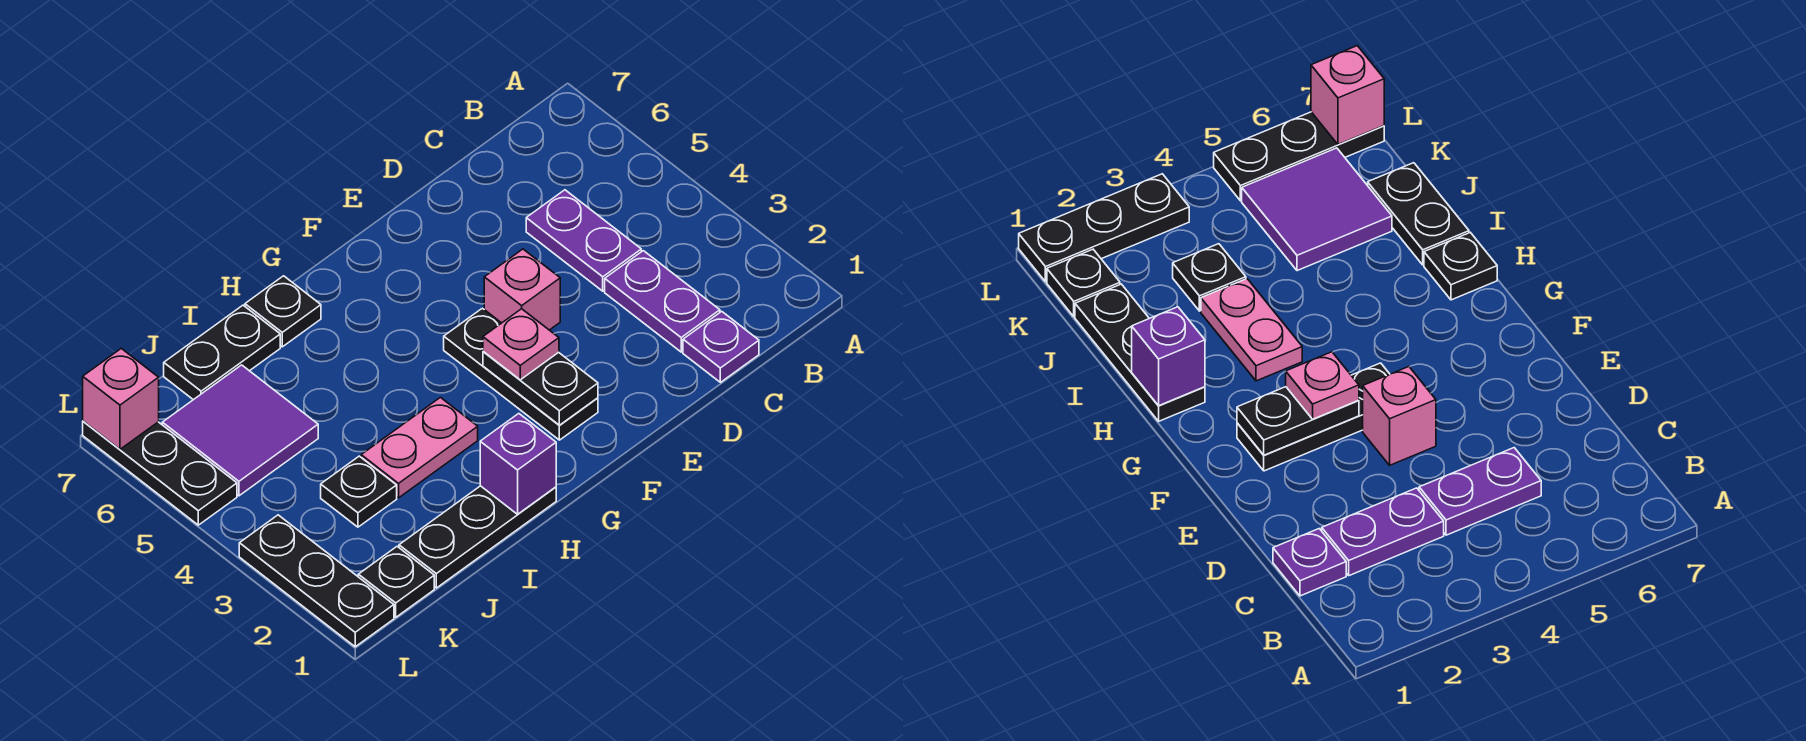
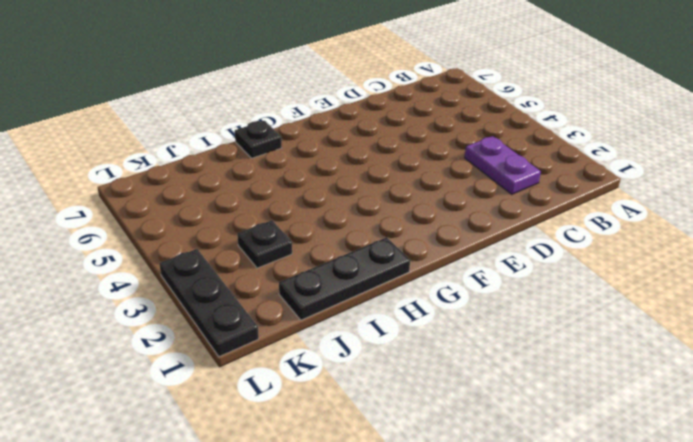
none -> purple plate C1 level 1
none -> purple plate C4:C5 level 1
none -> pink brick E4 level 1

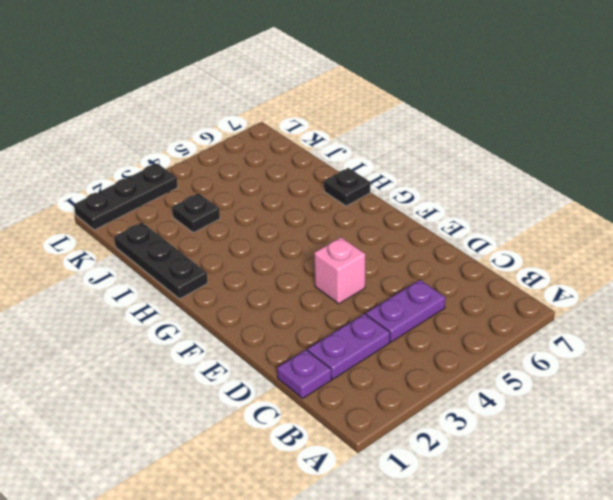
none -> black plate F2:F4 level 1
none -> pink plate H3:I3 level 1
none -> black plate I7:J7 level 1

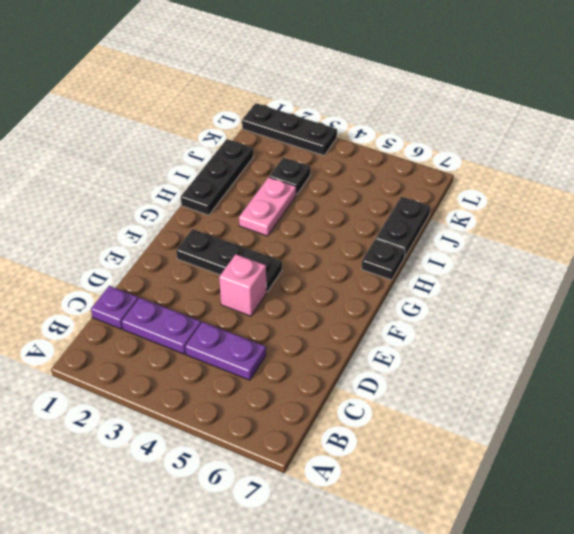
none -> purple tile J5:K6 level 1
none -> black plate K1 level 1
none -> black plate L5:L7 level 1

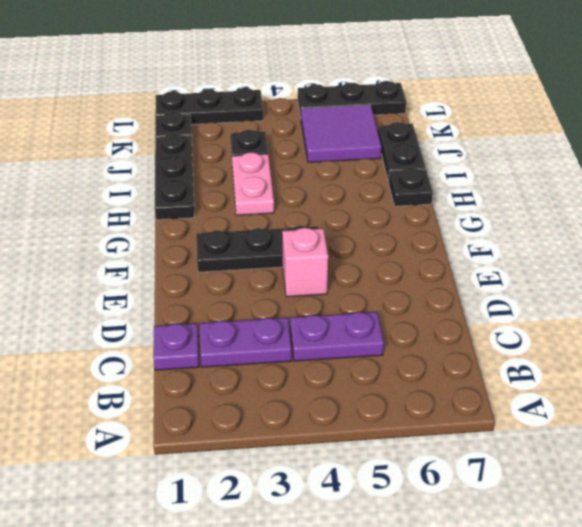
none -> black plate F2:F3 level 2
none -> purple brick H1 level 2
none -> pink brick L7 level 2

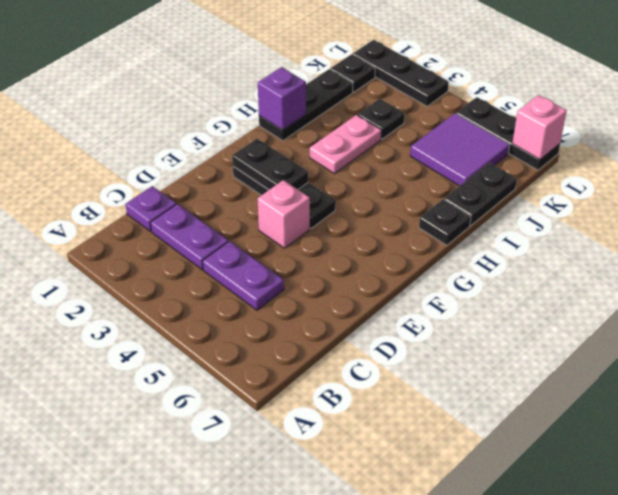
none -> pink plate F3 level 3

